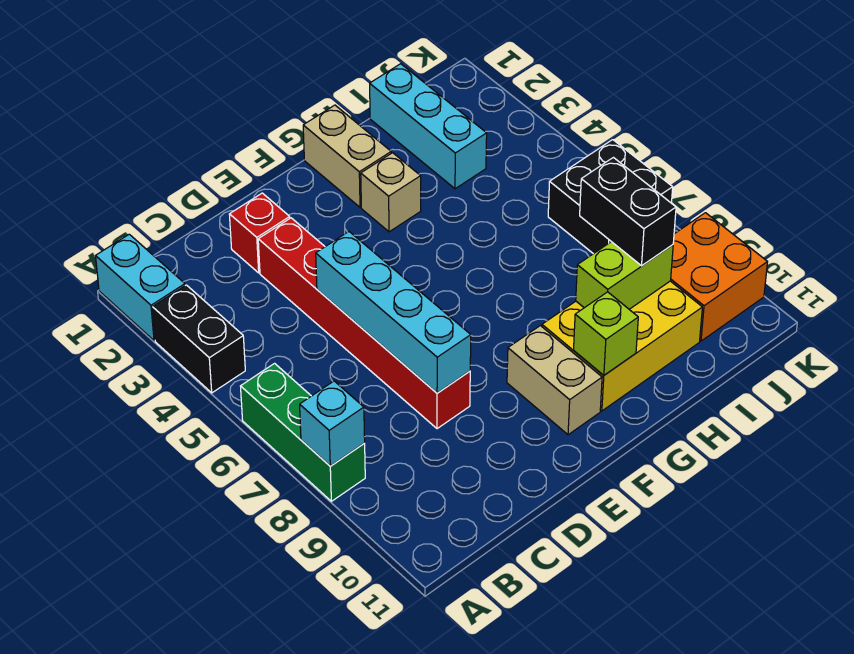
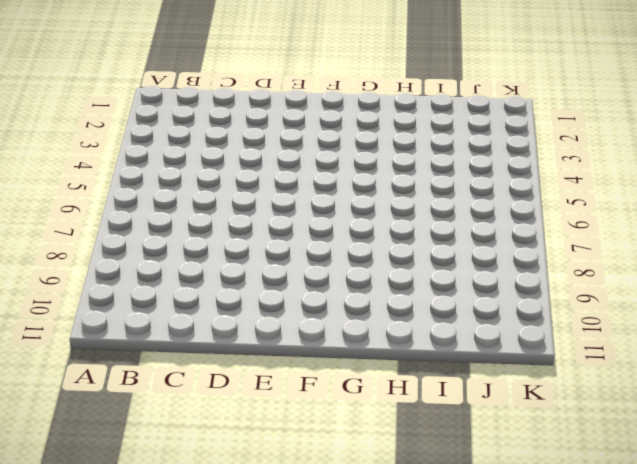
none -> cyan brick A1:A2 level 1
none -> black brick A3:A4 level 1
none -> green brick A6:A8 level 1

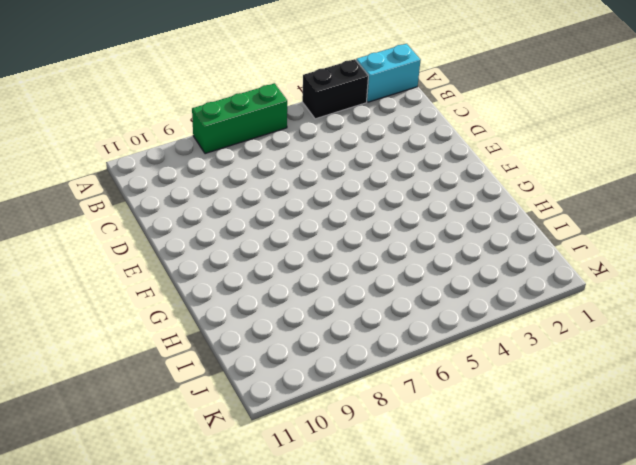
none -> red brick D2 level 1
none -> red brick D3:D8 level 1
none -> tan brick F9:F10 level 1

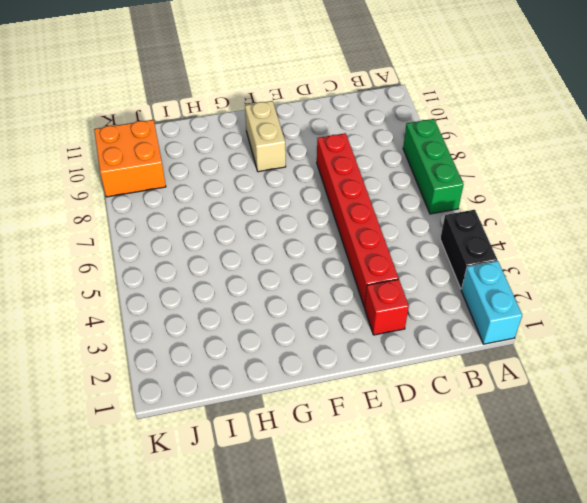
none -> tan brick G1:G2 level 1
none -> tan brick G3 level 1
none -> yellow brick G9:I10 level 1

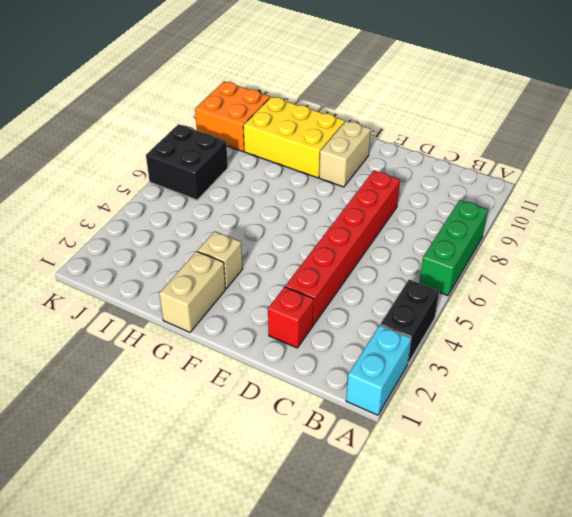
none -> cyan brick I1:I3 level 1
none -> cyan brick A8 level 2
none -> cyan brick D5:D8 level 2

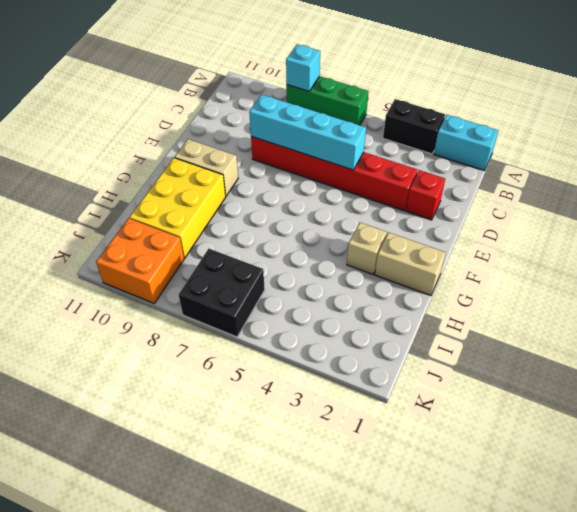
none -> cyan brick I1:I3 level 1
none -> lime brick G10 level 2
none -> lime brick H9:I9 level 2

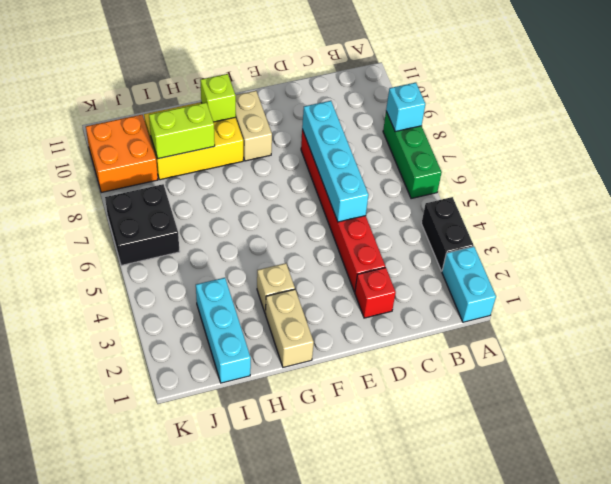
none -> black brick I8:I9 level 3

